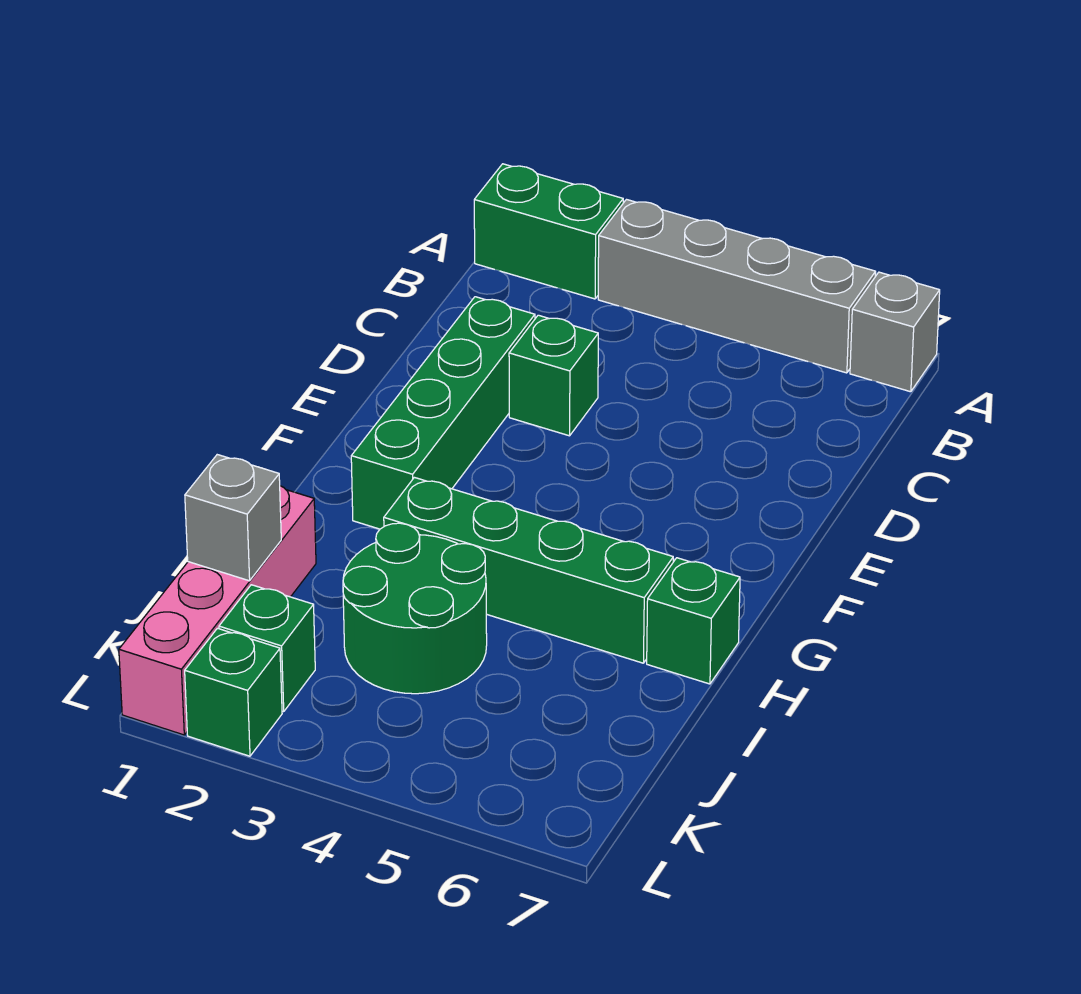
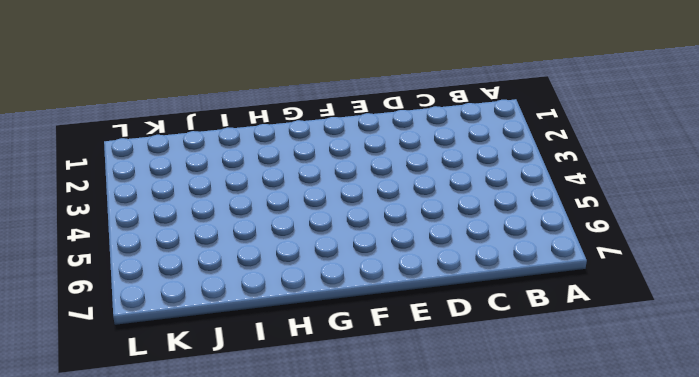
none -> green brick A1:A2 level 1
none -> grey brick A3:A6 level 1
none -> grey brick A7 level 1

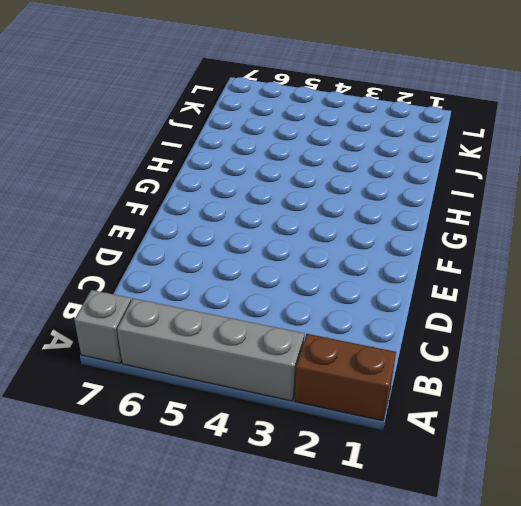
brown brick A1:A2 level 1 -> green brick A1:A2 level 1
none -> green brick D2:G2 level 1
none -> green brick D3 level 1
none -> green brick H3:H6 level 1

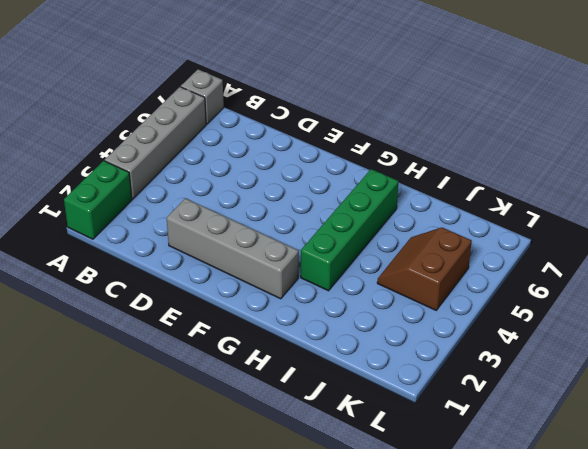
grey brick D2:G2 level 1 -> green brick D2:G2 level 1
brown slope J4:K5 level 1 top K -> green round brick I3:J4 level 1
none -> green brick D3 level 1
none -> green brick H7 level 1
none -> pink brick I1:L1 level 1

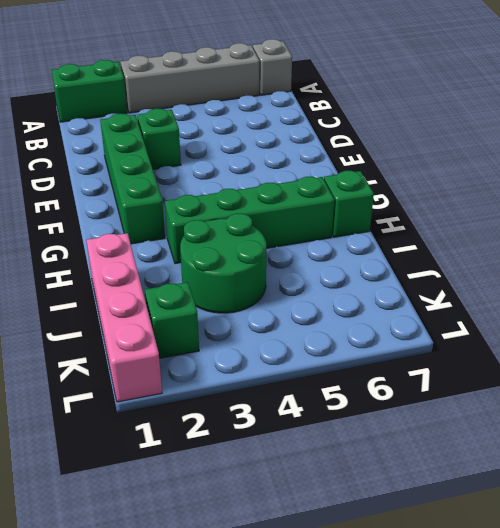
none -> green brick L2 level 1
none -> grey brick J1 level 2

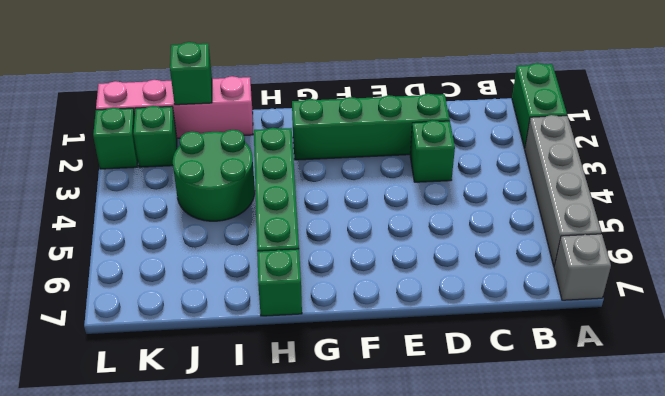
green brick J1 level 2 -> grey brick J1 level 2

